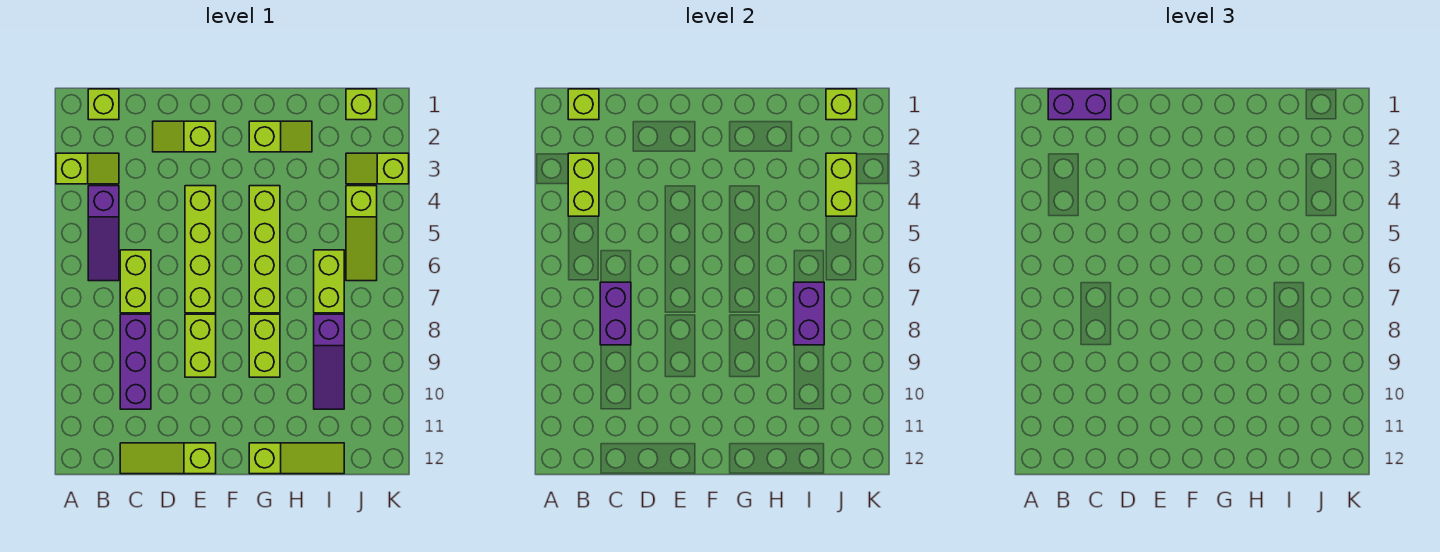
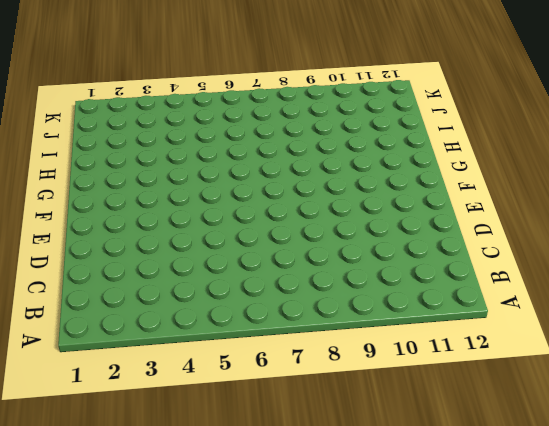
none -> lime slope A3:B3 level 1 top A
none -> lime brick B1 level 1
none -> purple slope B4:B6 level 1 top 4

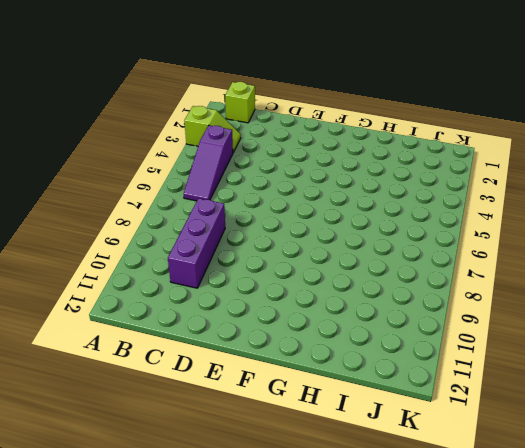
none -> lime brick C6:C7 level 1
none -> lime slope C12:E12 level 1 top E
none -> lime slope D2:E2 level 1 top E

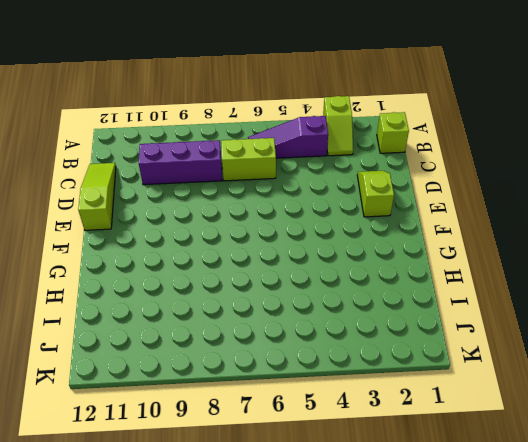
none -> lime brick E4:E7 level 1
none -> lime brick E8:E9 level 1
none -> lime slope G2:H2 level 1 top G

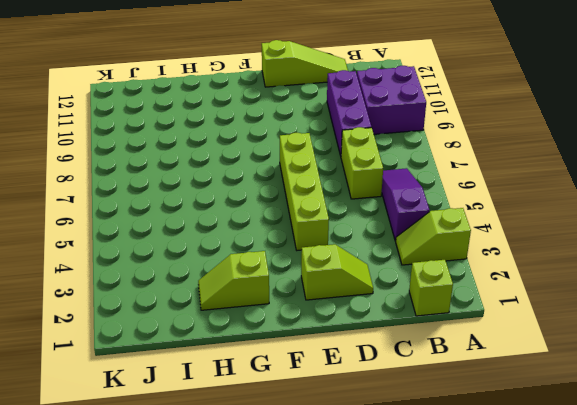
purple brick A9:B10 level 1 -> none
none -> lime brick E8:E9 level 1
none -> lime brick G4:G7 level 1
none -> lime brick G8:G9 level 1

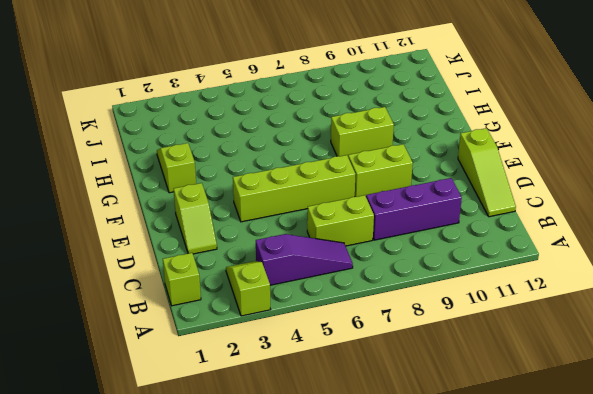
none -> lime brick G4:G7 level 1
none -> lime slope G12:I12 level 1 top G
none -> lime brick I6:I7 level 1

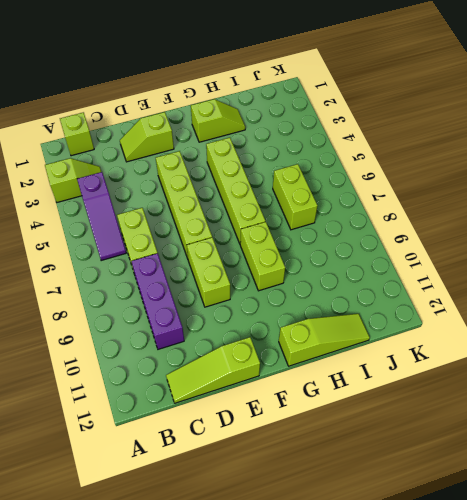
none -> purple slope I8:I10 level 1 top 8
none -> lime brick J1 level 1
none -> lime slope J3:K3 level 1 top K

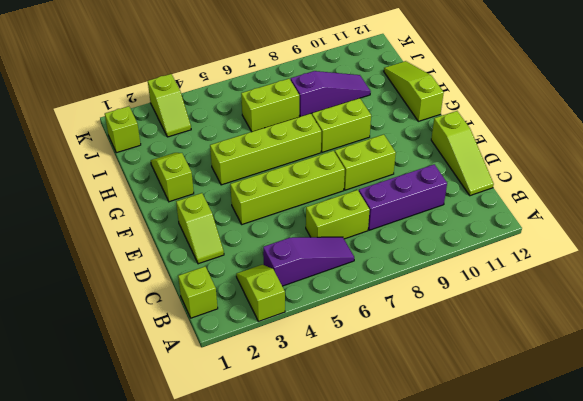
none -> lime slope J4:J6 level 1 top 4
none -> lime brick B1 level 2
none -> lime brick B3:B4 level 2

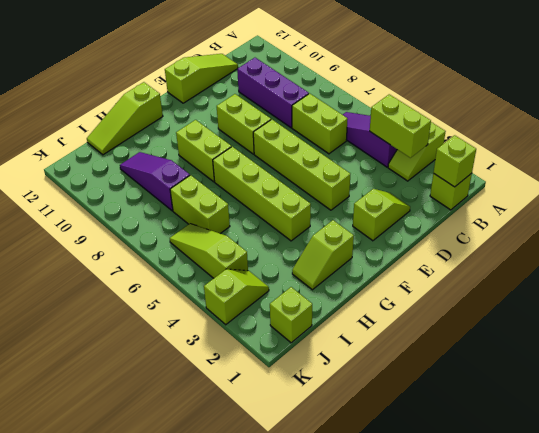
none -> purple brick C7:C8 level 2
none -> purple brick I7:I8 level 2
none -> lime brick J1 level 2

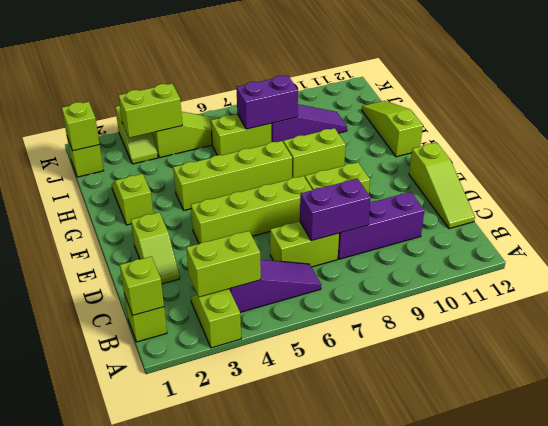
none -> purple brick B1:C1 level 3

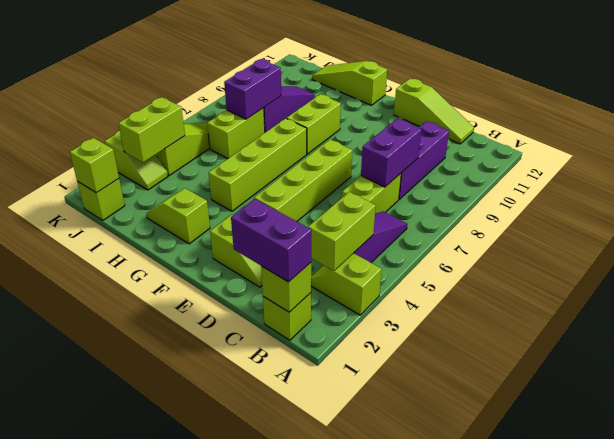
none -> lime brick E8:E9 level 1

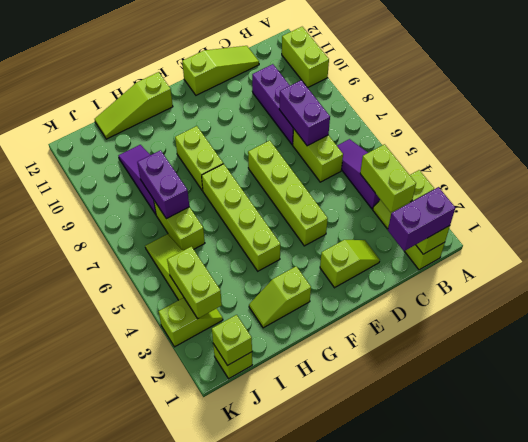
lime brick A10:A11 level 1 -> lime brick E8:E9 level 1

